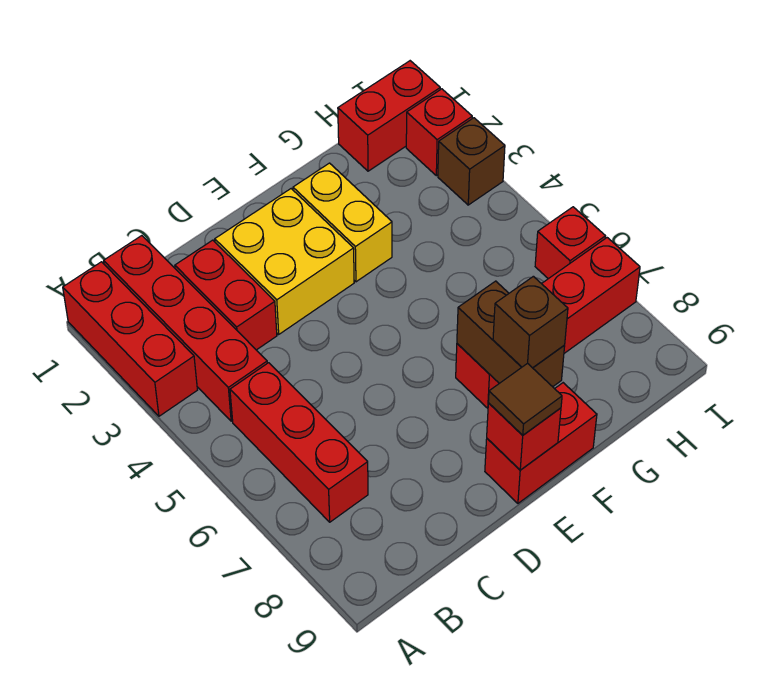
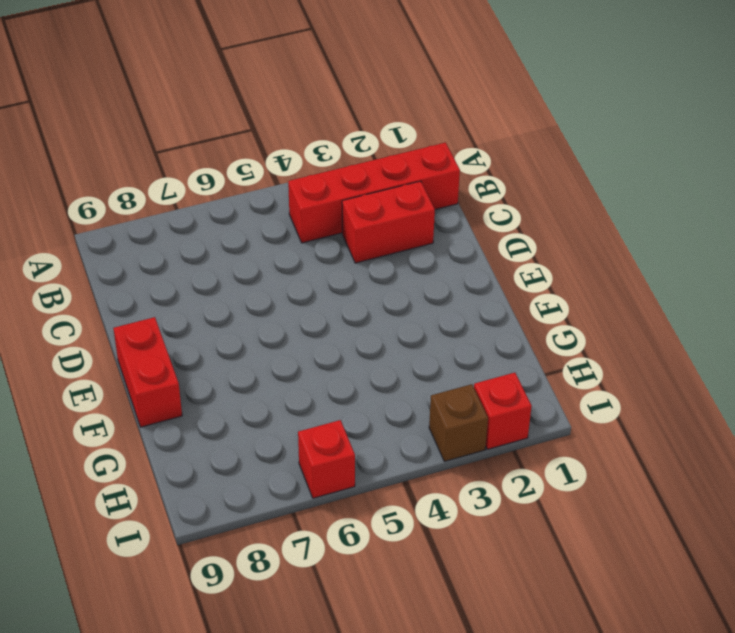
none -> red brick A1:A3 level 1
none -> red brick B5:B7 level 1
none -> yellow brick D2:E3 level 1

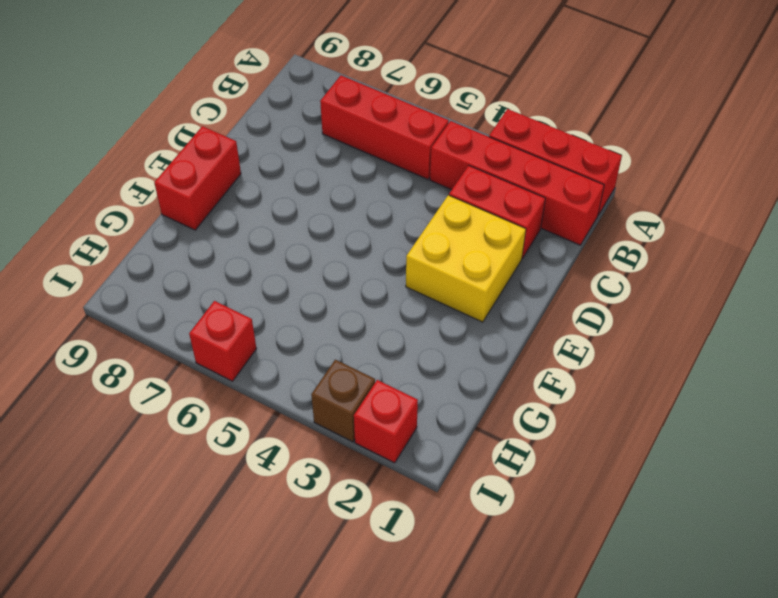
none -> yellow brick F2:F3 level 1
none -> red brick F7:I7 level 1
none -> red brick H1:I1 level 1

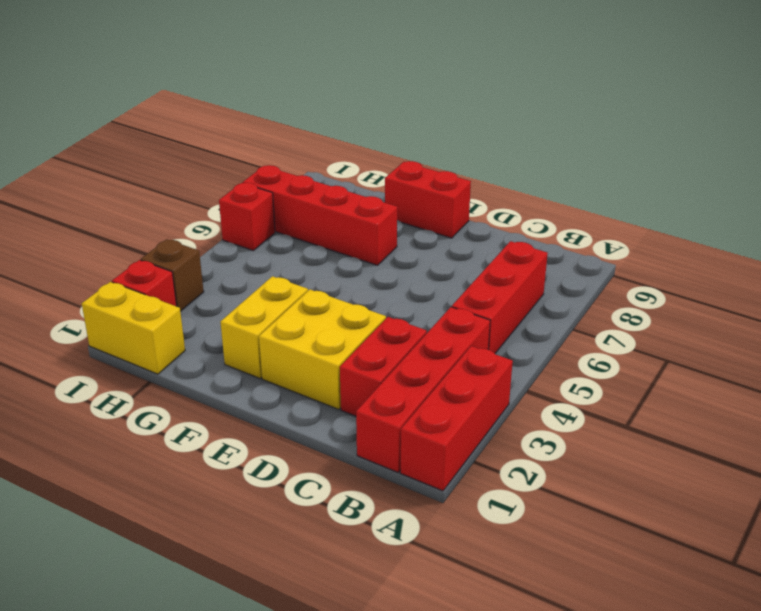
yellow brick H1:I1 level 1 -> red brick H1:I1 level 1
none -> red brick E9 level 2
none -> brown brick F7:F8 level 2
none -> brown tile E9 level 3

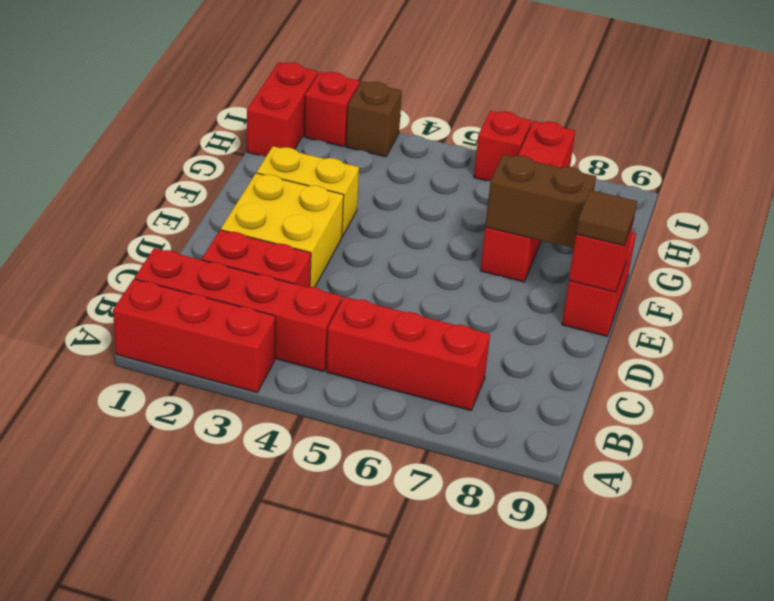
none -> brown brick F8 level 3

